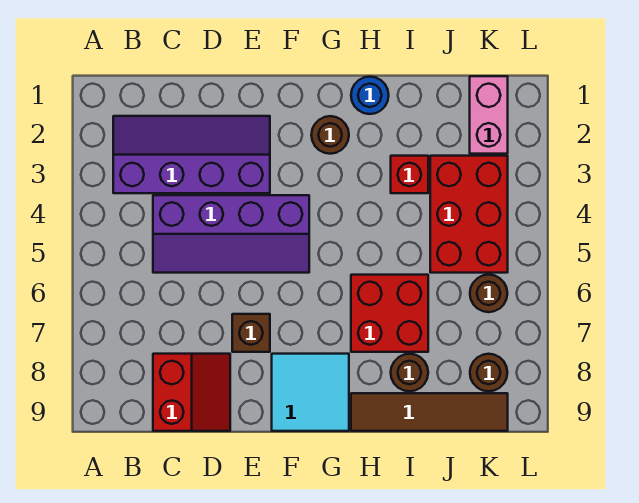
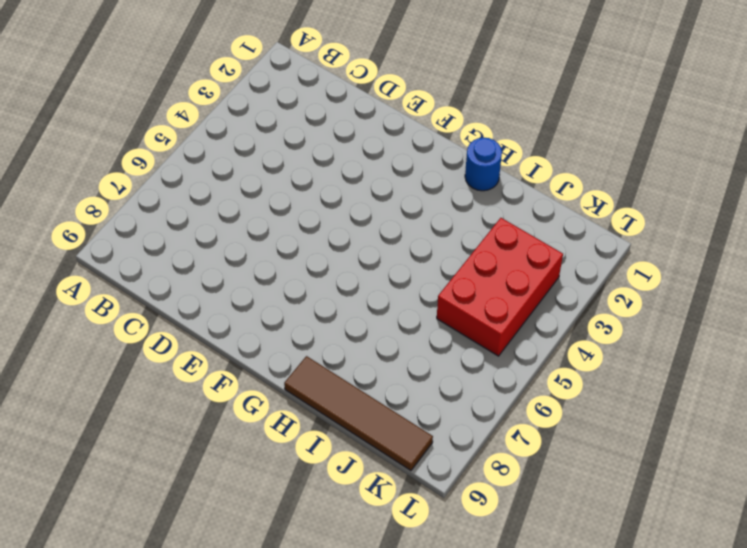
none -> purple slope B2:E3 level 1 top 3
none -> purple slope C4:F5 level 1 top 4
none -> red slope C8:D9 level 1 top C

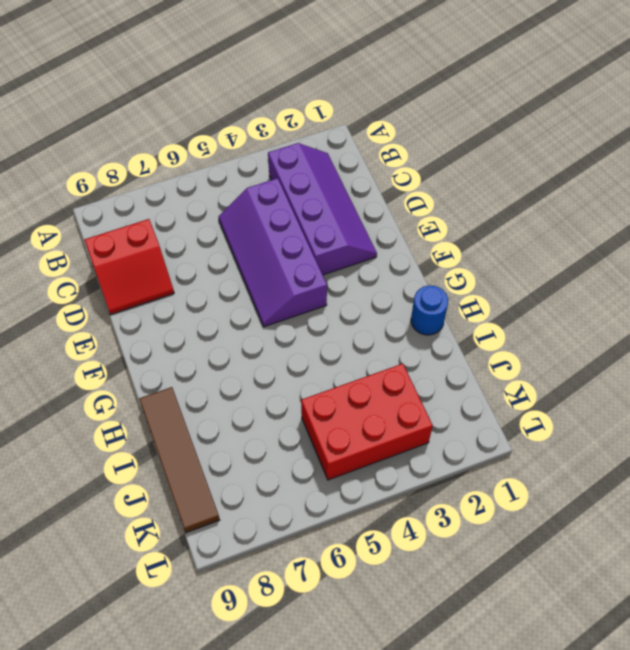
none -> brown brick E7 level 1
none -> cyan tile F8:G9 level 1
none -> brown round brick G2 level 1

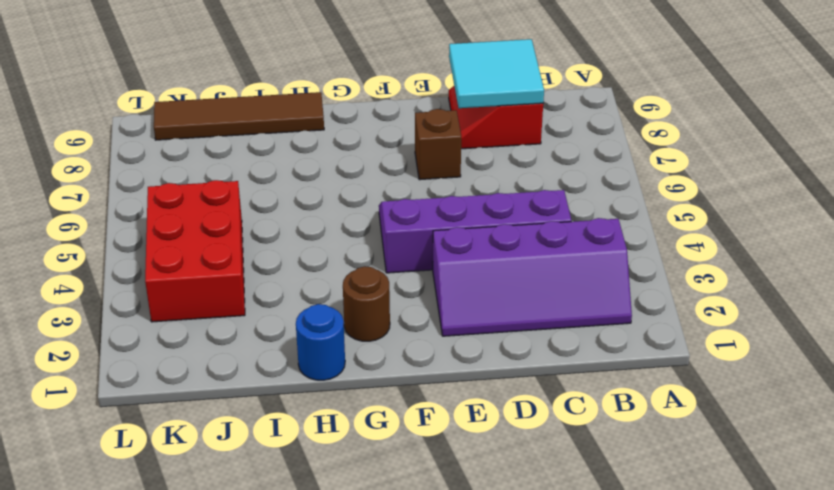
cyan tile C8:D9 level 2 -> cyan tile F8:G9 level 1
none -> red brick H6:I7 level 1
none -> red brick I3 level 1
none -> brown round brick I8 level 1

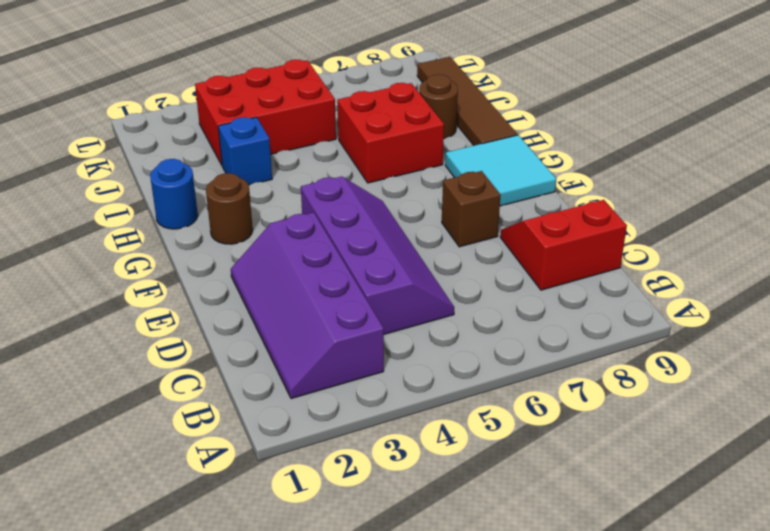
blue brick I3 level 1 -> red brick I3 level 1
none -> pink brick K1:K2 level 1
none -> brown round brick K6 level 1
none -> brown round brick K8 level 1

